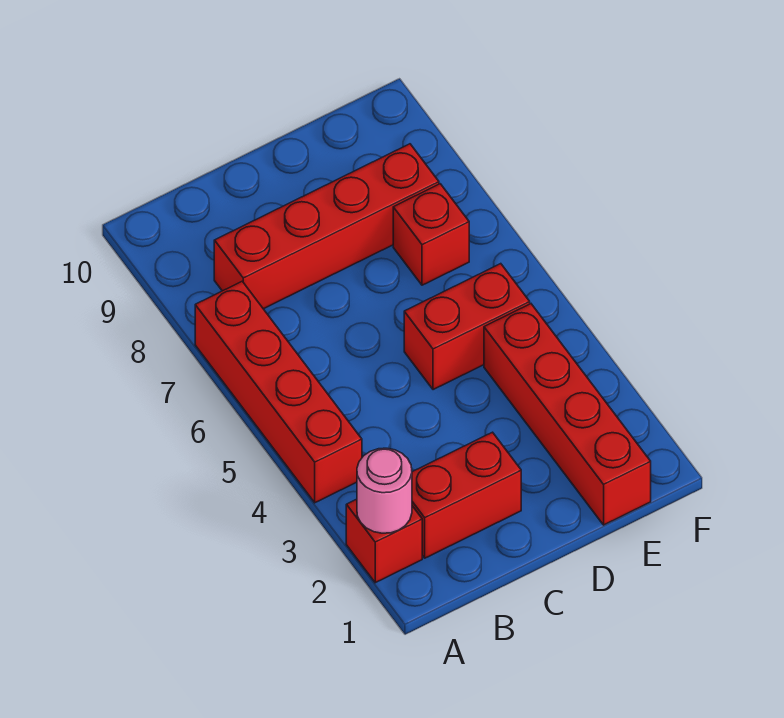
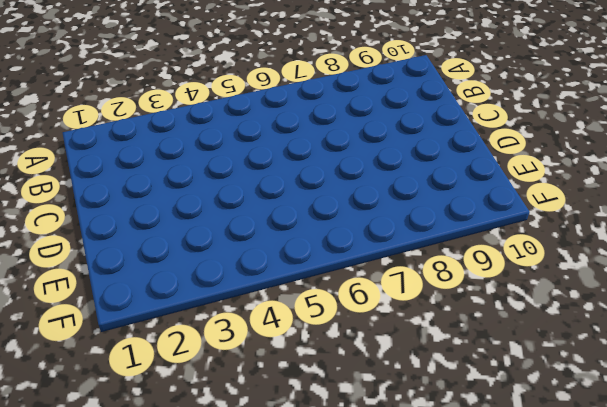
none -> red brick A2 level 1
none -> red brick A4:A7 level 1

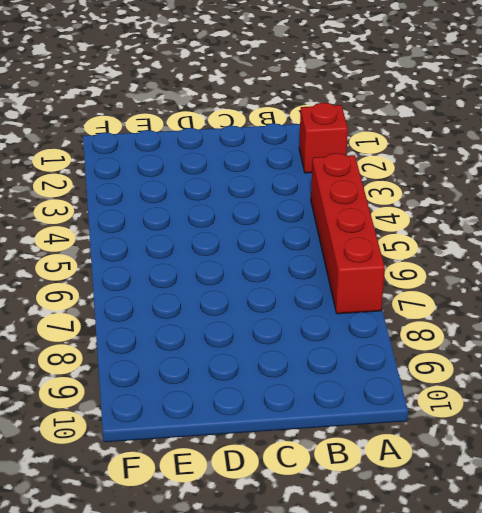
none -> red brick B2:C2 level 1
none -> red brick B8:E8 level 1

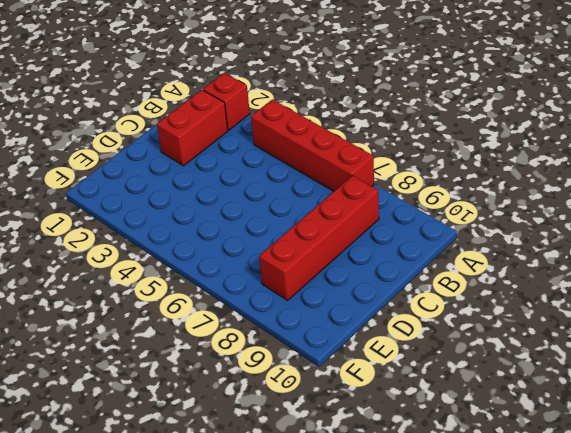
none -> red brick D5:E5 level 1
none -> red brick E1:E4 level 1

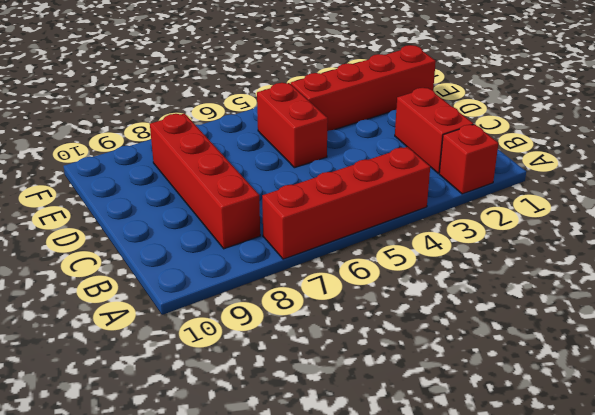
none -> red brick E7 level 1
none -> pink round brick A2 level 2

